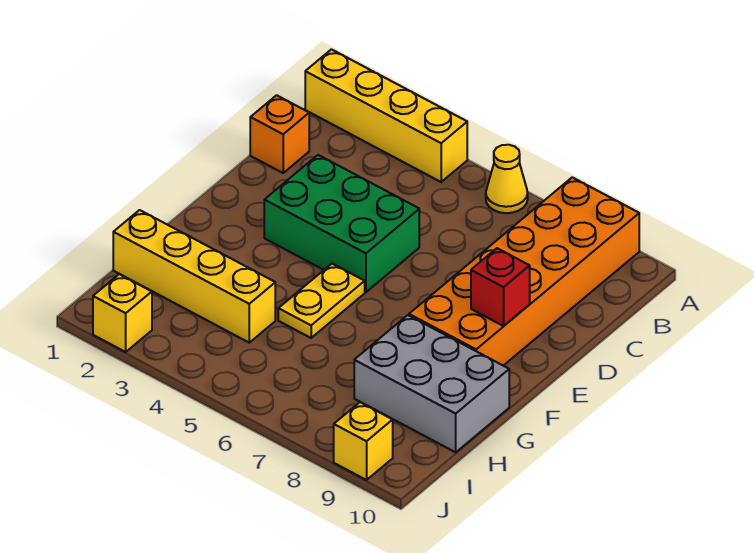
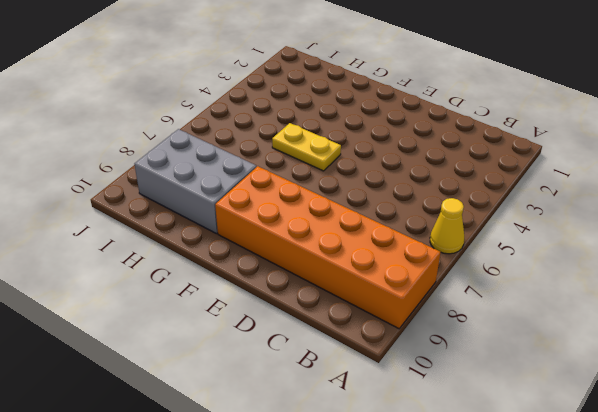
grey brick G8:I9 level 1 -> grey brick G8:H10 level 1
none -> yellow brick A1:A4 level 1
none -> orange brick C1 level 1

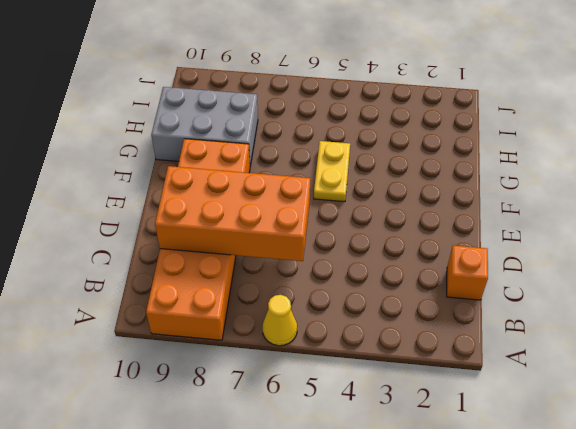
orange brick C6:D9 level 2 -> none
none -> yellow brick A1:A4 level 1
none -> green brick D3:E5 level 1

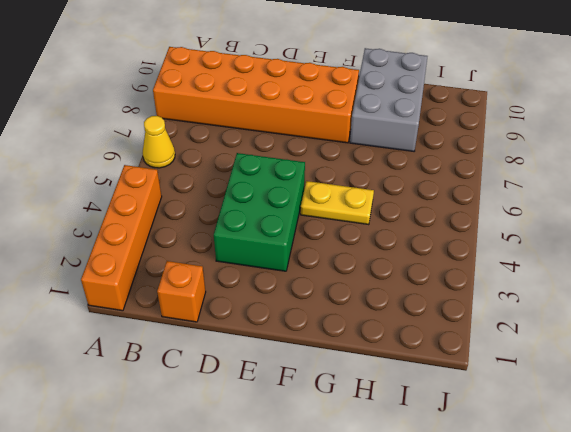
orange brick A1:A4 level 1 -> yellow brick A1:A4 level 1
none -> yellow brick H1:H4 level 1
none -> yellow brick J2 level 1

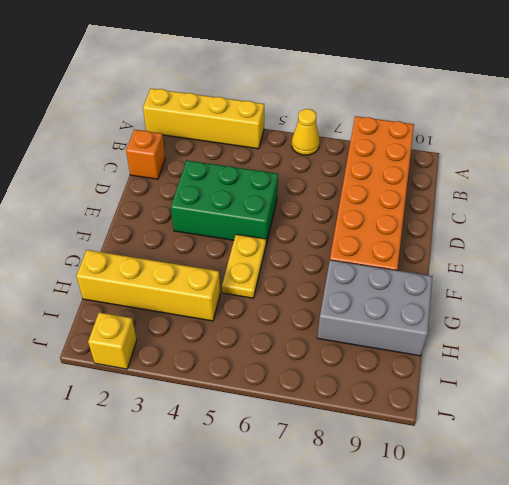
none -> yellow brick J9 level 1
none -> red brick E9 level 2

